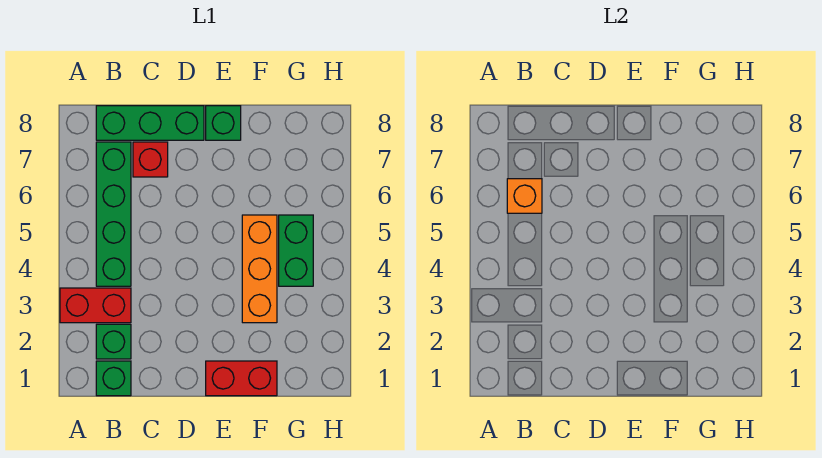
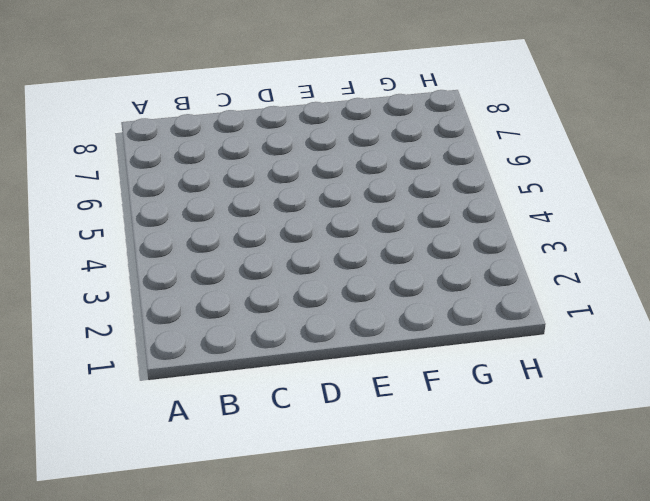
none -> red brick A3:B3 level 1
none -> green brick B1 level 1

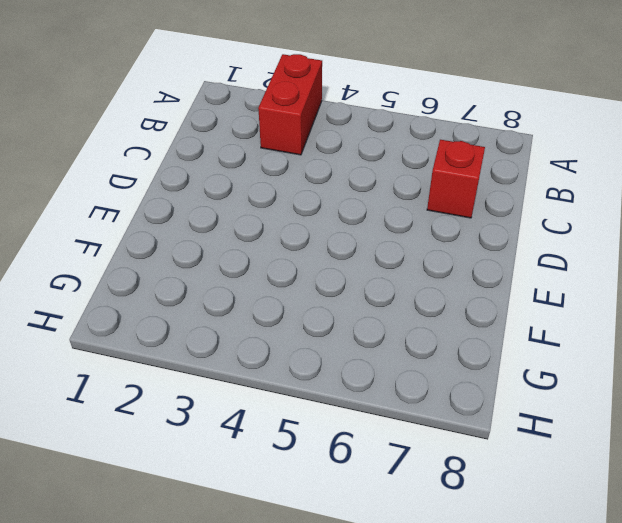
none -> green brick B1 level 1
none -> green brick B2 level 1

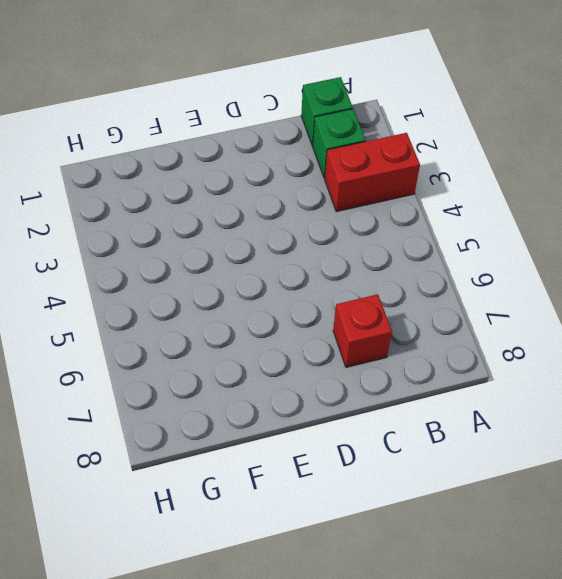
none -> green brick B4:B7 level 1
none -> green brick B8:D8 level 1

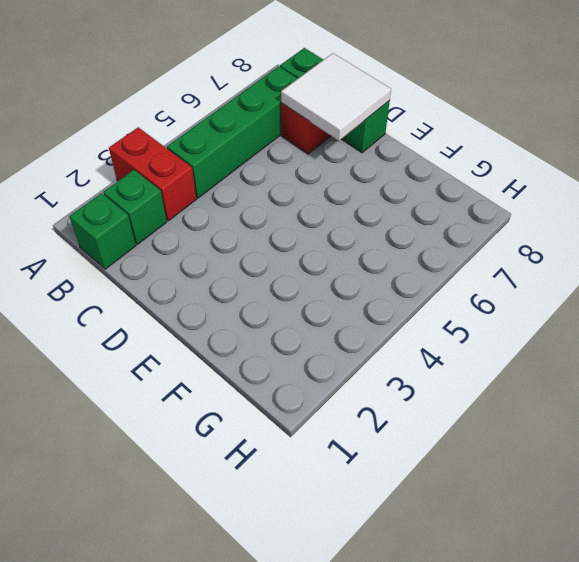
white tile C7:D8 level 2 -> none
none -> red brick E1:F1 level 1
none -> green brick E8 level 1

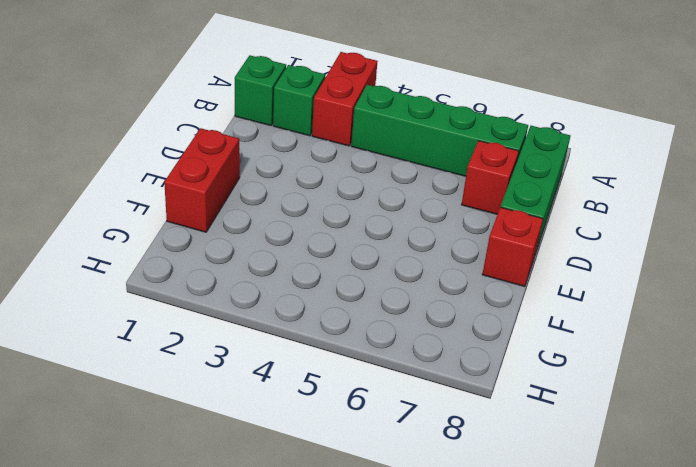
red brick E8 level 1 -> green brick E8 level 1
none -> orange brick F3:F5 level 1
none -> green brick G4:G5 level 1

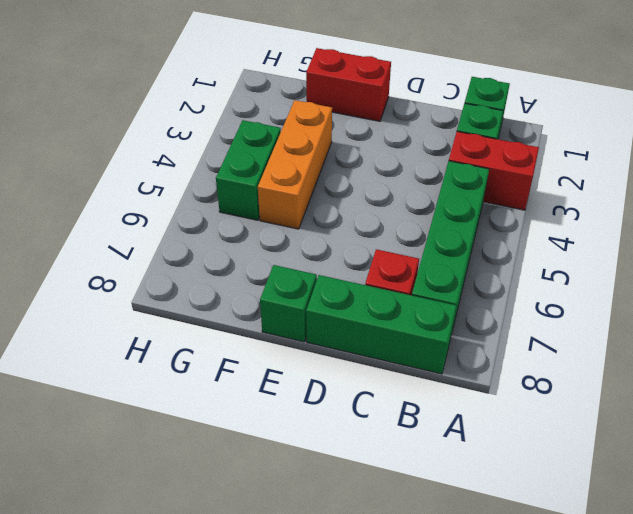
none -> orange brick B6 level 2

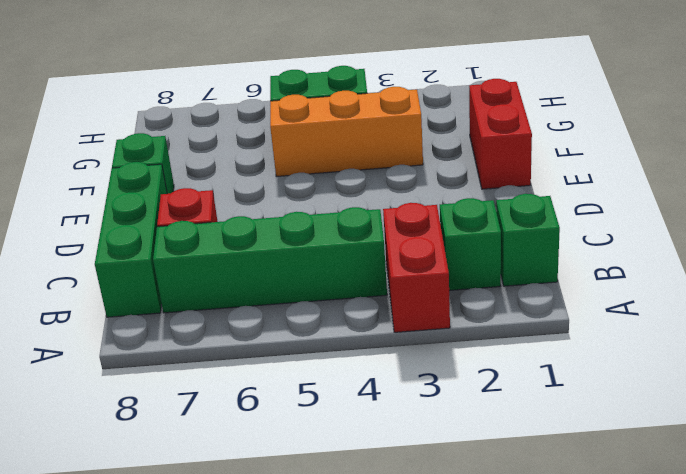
none -> orange brick B6 level 2

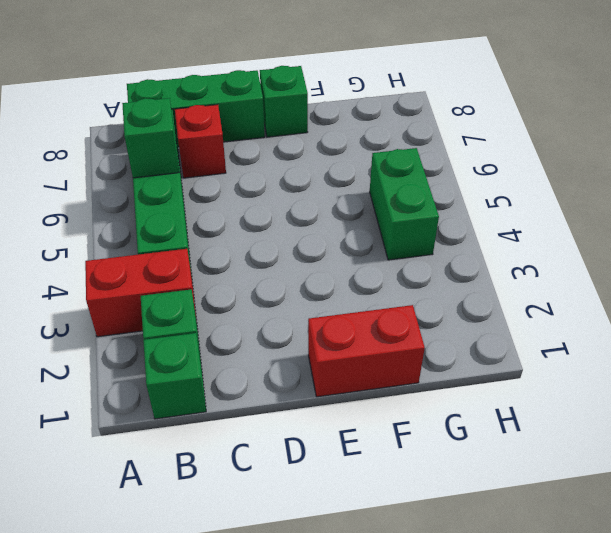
green brick B6 level 2 -> orange brick B6 level 2
none -> orange brick F3:F5 level 1

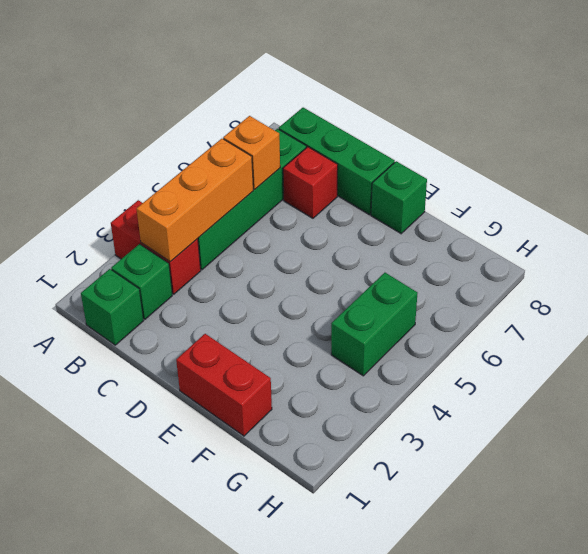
orange brick B3:B5 level 2 -> orange brick F3:F5 level 1

